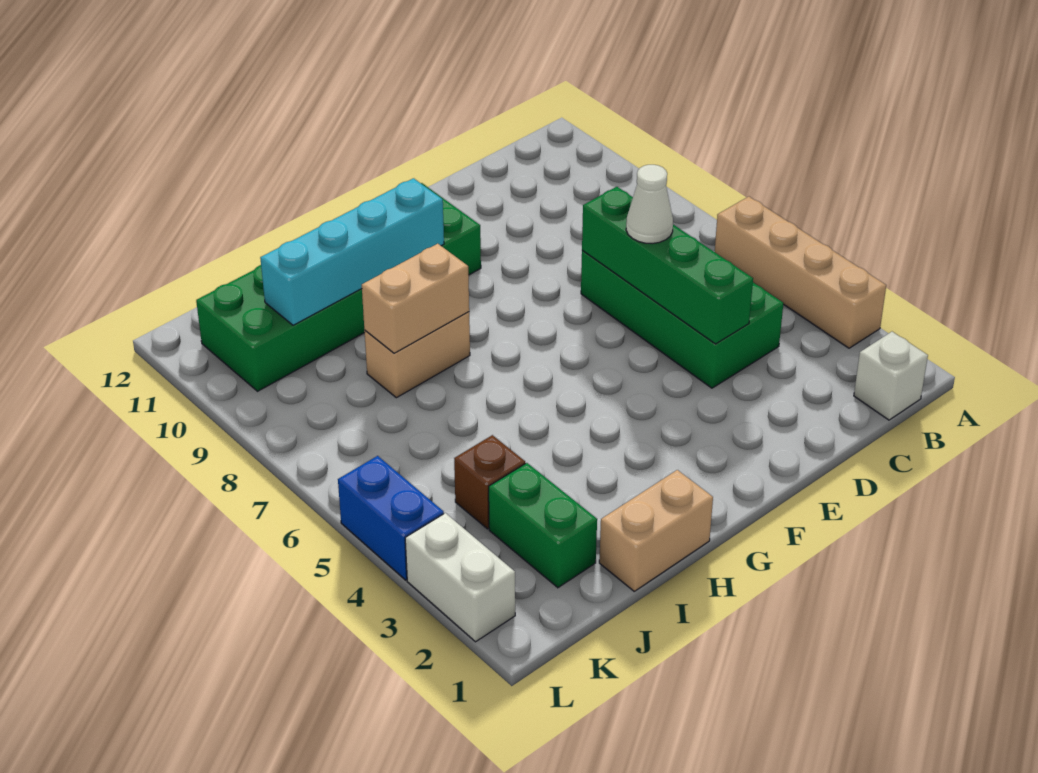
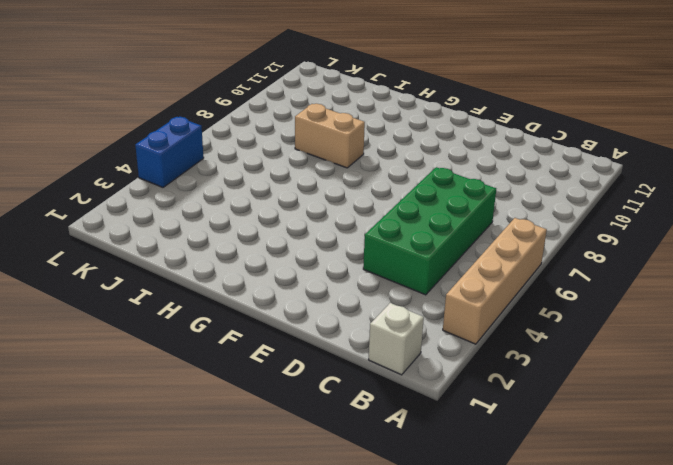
none -> green brick F10:K11 level 1
none -> tan brick H1:I1 level 1
none -> green brick J2:J3 level 1

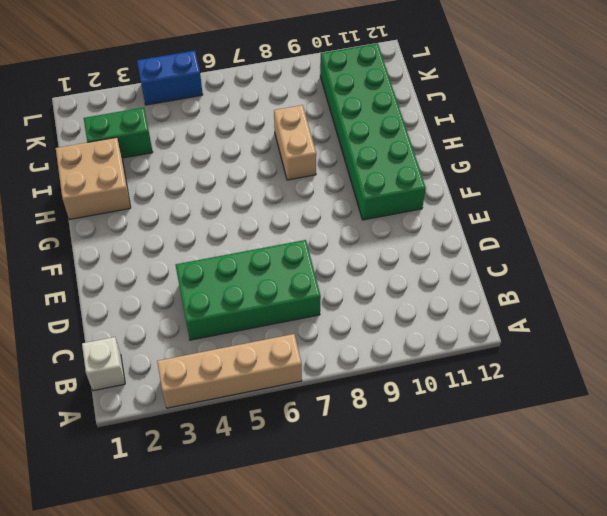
tan brick H1:I2 level 1 -> tan brick H1:I1 level 1
none -> brown brick J4 level 1
none -> white brick L2:L3 level 1
none -> green brick D4:D7 level 2

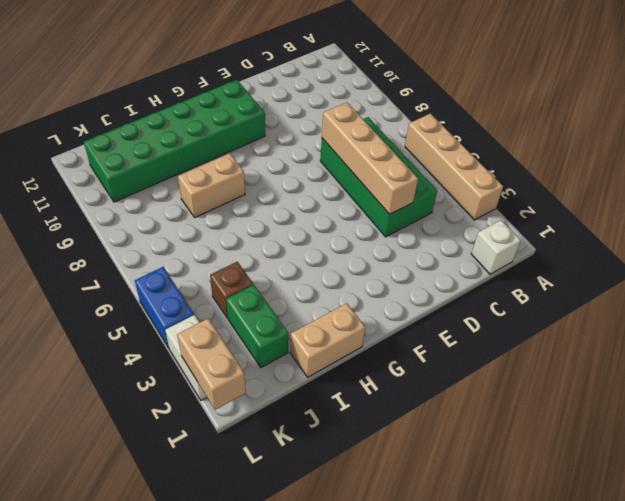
tan brick D4:D7 level 2 -> green brick D4:D7 level 2
tan brick L1:L2 level 2 -> tan brick H8:I8 level 2
none -> cyan brick G10:J10 level 2
none -> white cone D6 level 3

